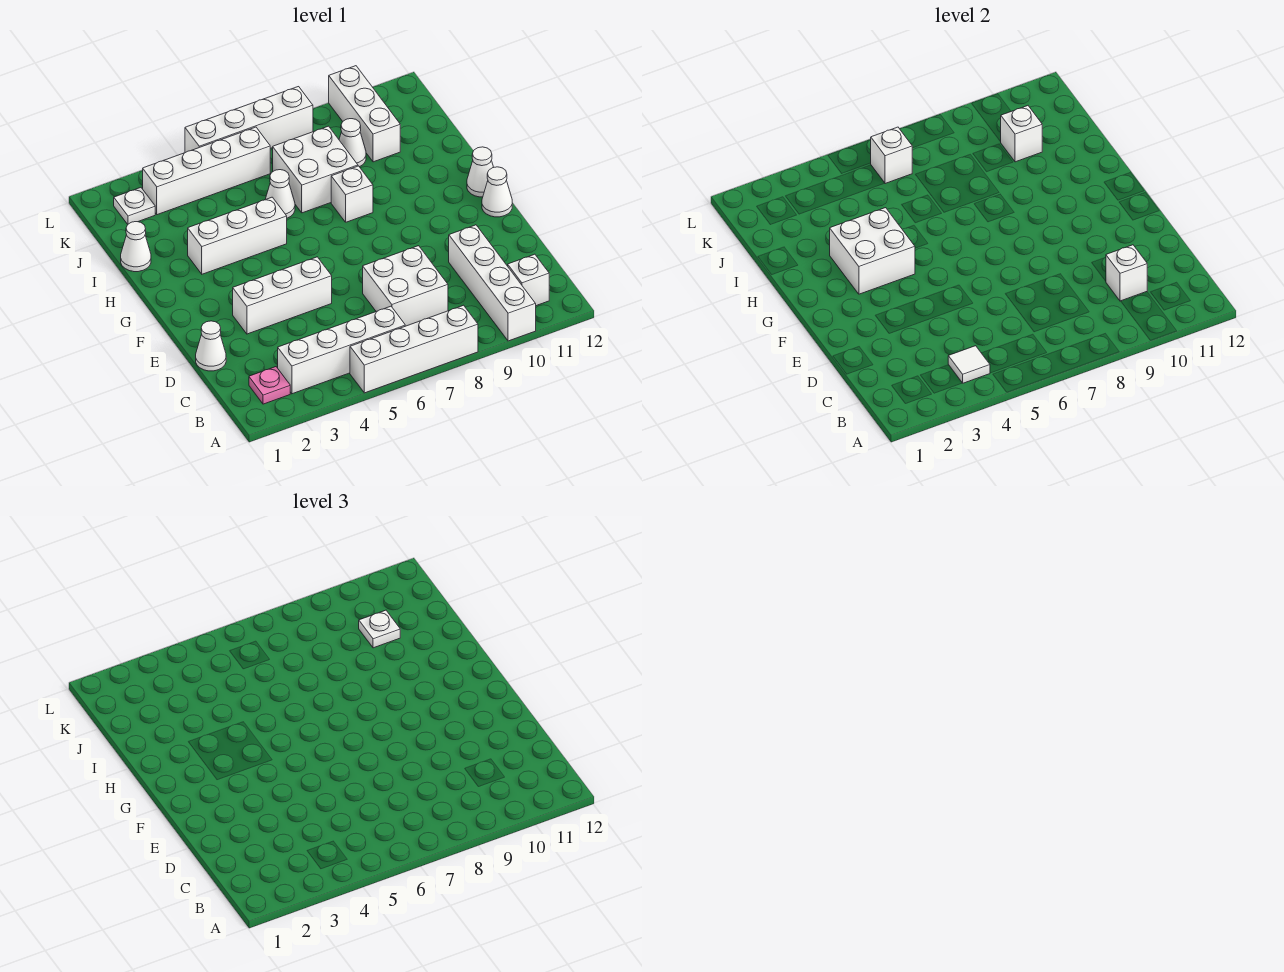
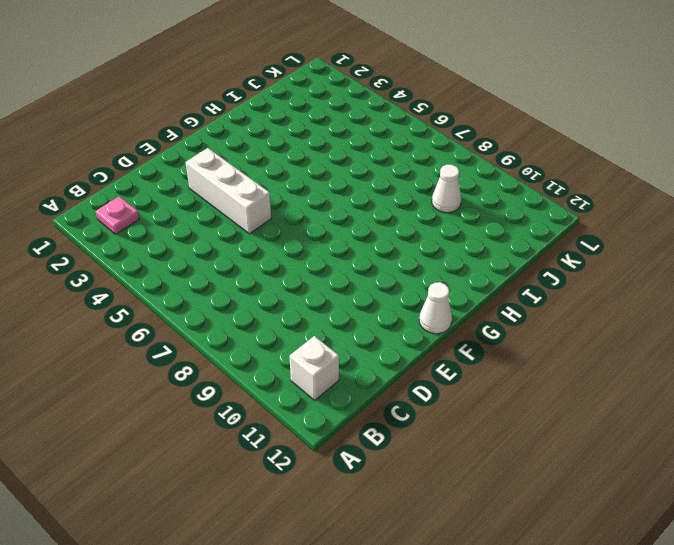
none -> white brick A5:A8 level 1
none -> white brick A10:D10 level 1
none -> white brick B3:B6 level 1

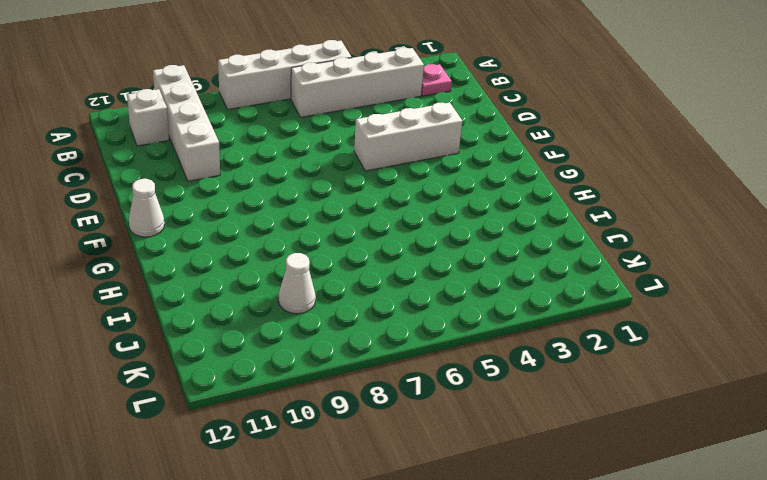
none -> white brick C7:D8 level 1
none -> white cone D1 level 1
none -> white cone G12 level 1

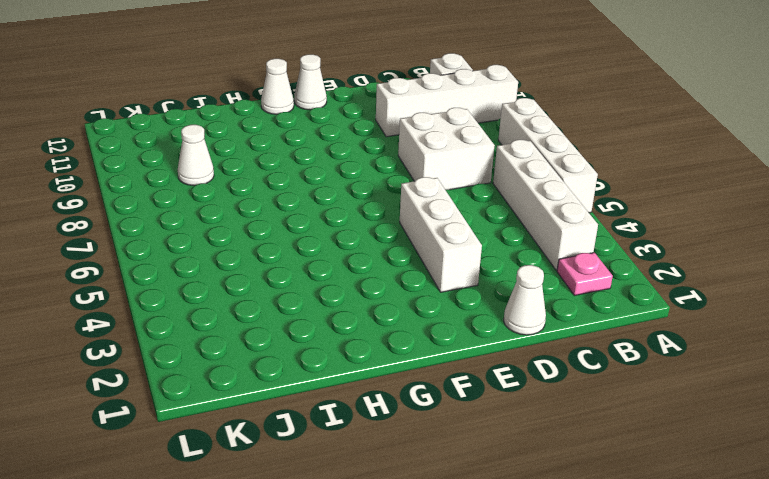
none -> white brick H3:H5 level 1
none -> white brick H8 level 1
none -> white cone I1 level 1

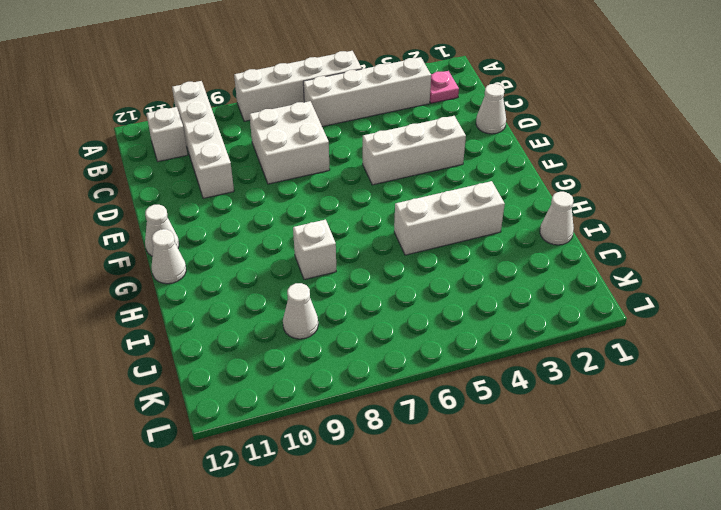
none -> white cone I6 level 1
none -> white brick I7:J8 level 1
none -> white brick J10:L10 level 1

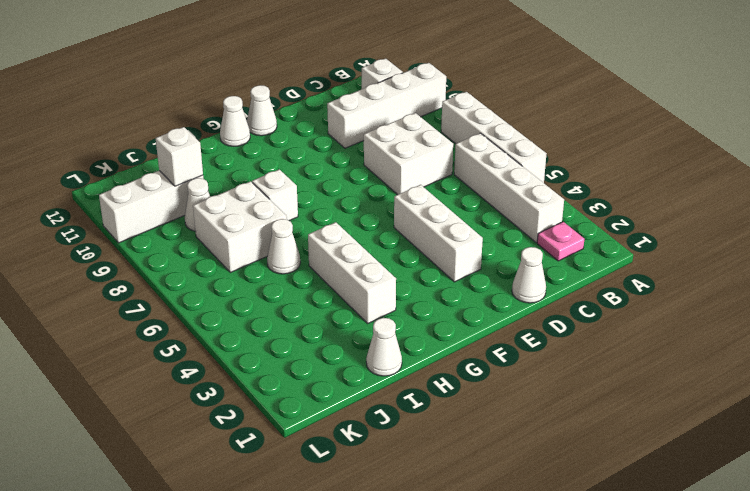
none -> white plate K2 level 1
none -> white brick K3:K6 level 1
none -> white brick L5:L8 level 1

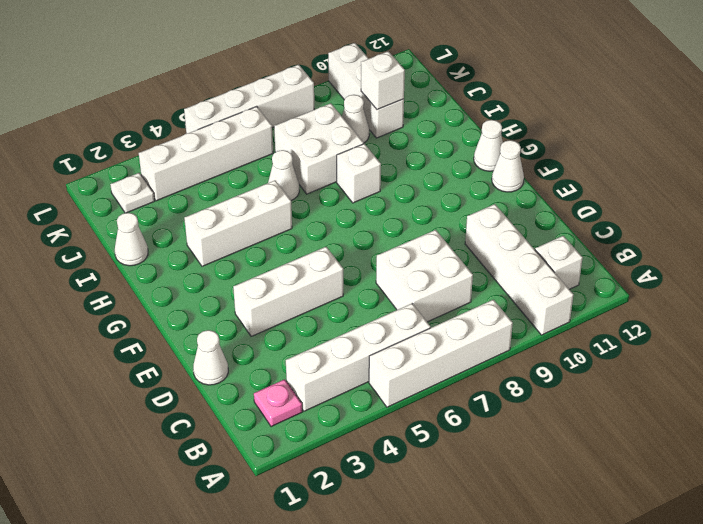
none -> white tile B4 level 2
none -> white brick C10 level 2
none -> white brick G3:H4 level 2

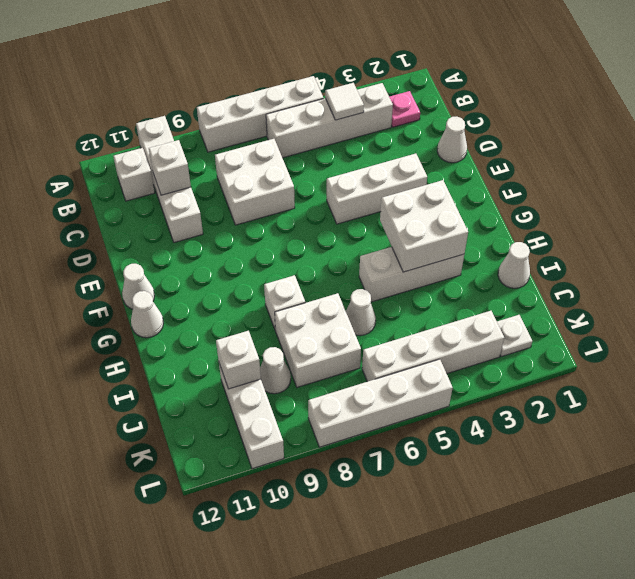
none -> white brick K6 level 2
none -> white plate J10 level 3

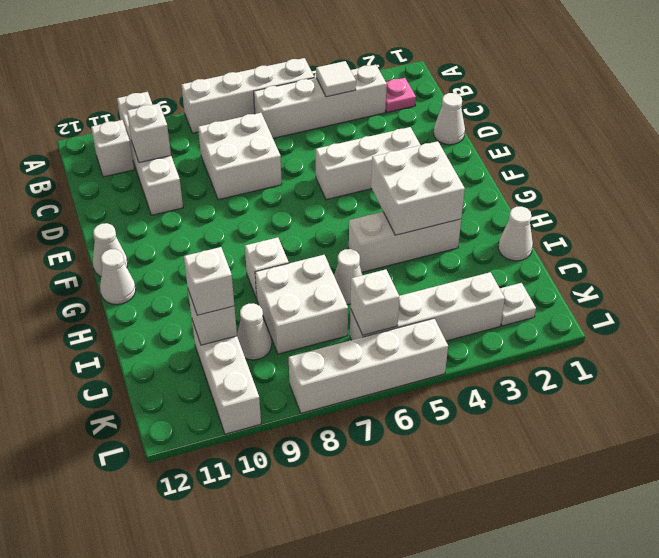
white brick J10 level 3 -> white plate J10 level 3

